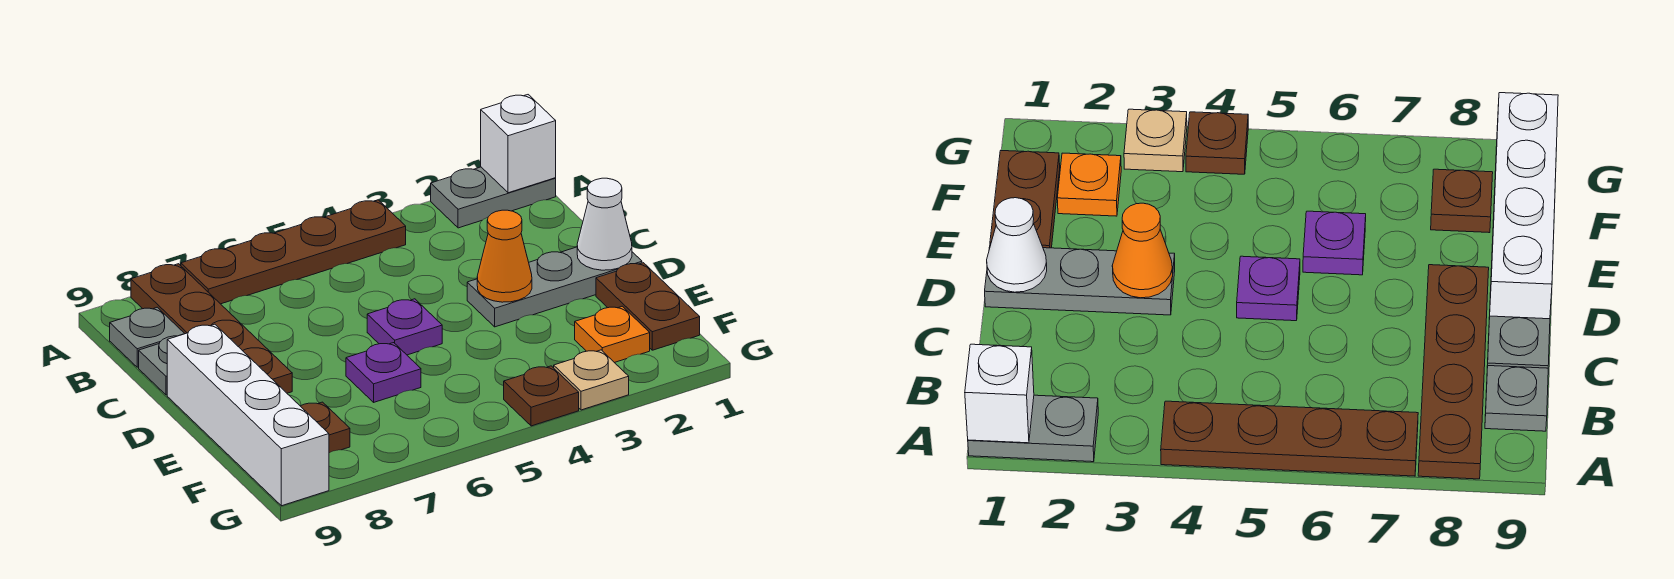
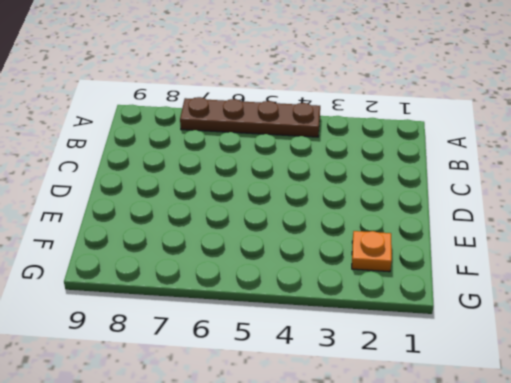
none -> grey plate A1:A2 level 1
none -> brown plate A8:D8 level 1
none -> grey plate B9 level 1

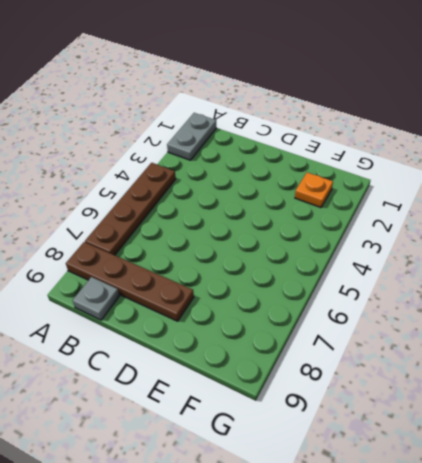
none -> grey plate C9 level 1
none -> grey plate D1:D3 level 1
none -> purple plate D5 level 1

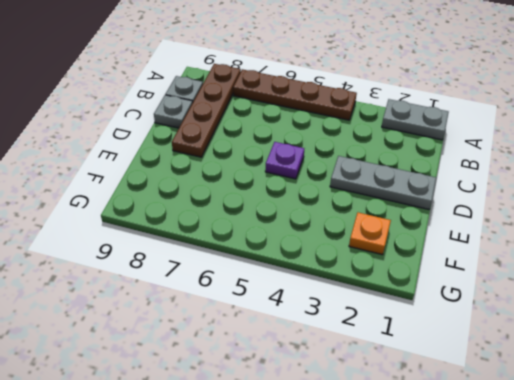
none -> white brick D9:G9 level 1
none -> brown plate E1:F1 level 1
none -> purple plate E6 level 1

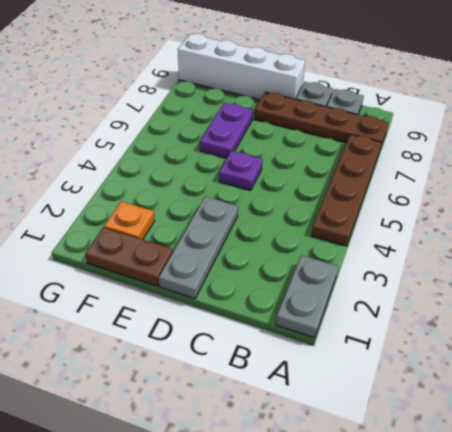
purple plate E6:E7 level 1 -> purple plate E6 level 1
none -> brown plate F8 level 1
none -> tan plate G3 level 1
none -> brown plate G4 level 1

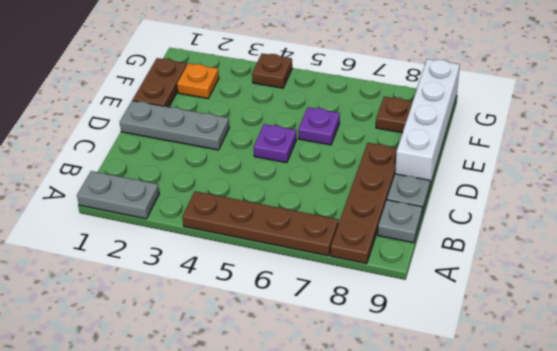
none -> tan plate G3 level 1
none -> white brick A1 level 2
none -> white cone D1 level 2

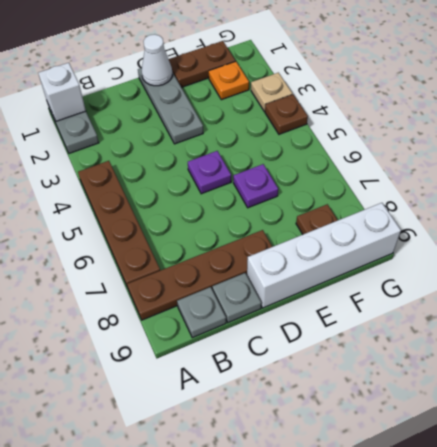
none -> orange cone D3 level 2

